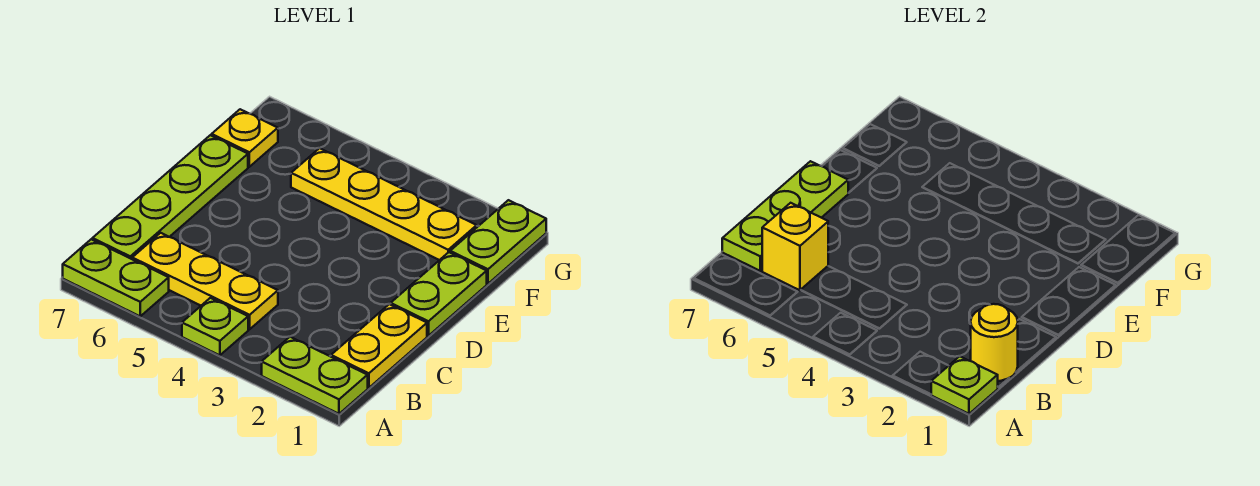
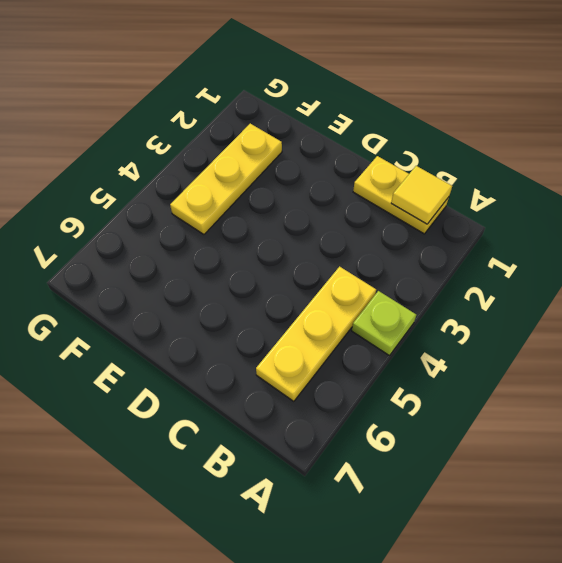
yellow tile B1 level 2 -> yellow round brick B1 level 2
yellow plate F2:F4 level 1 -> yellow plate F2:F5 level 1
none -> lime plate A1:A2 level 1
none -> lime plate A6:A7 level 1
none -> lime plate B7:E7 level 1

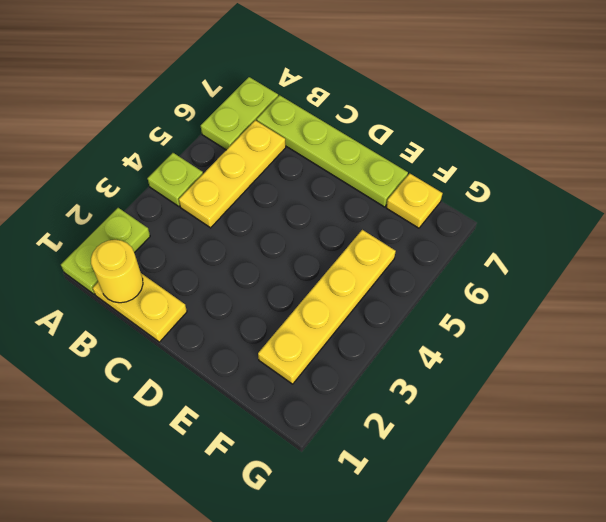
none -> lime plate D1:E1 level 1
none -> lime plate F1:G1 level 1
none -> lime plate A1 level 2

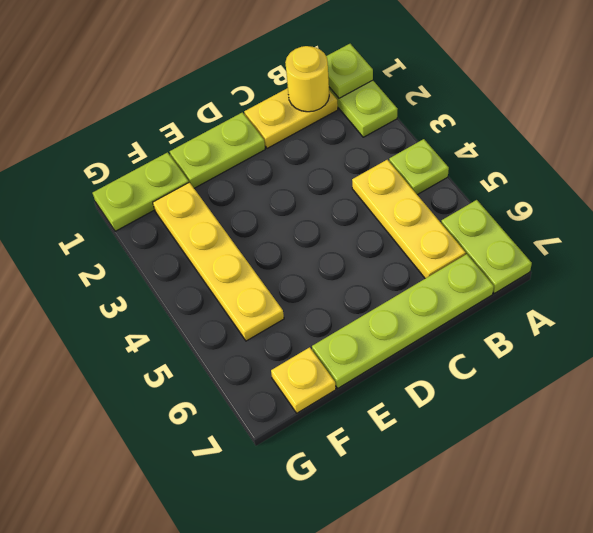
none -> yellow brick B6 level 2
none -> lime plate B7:D7 level 2

